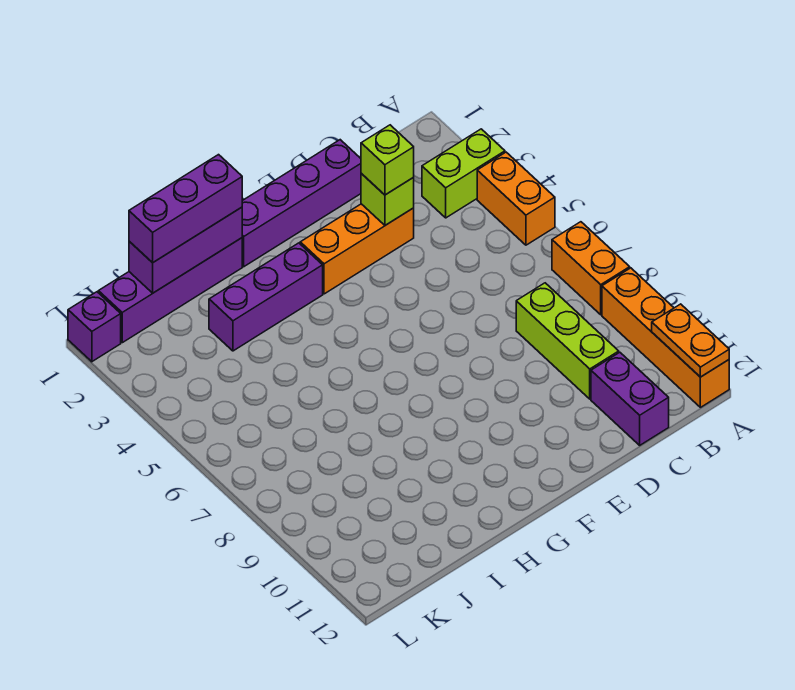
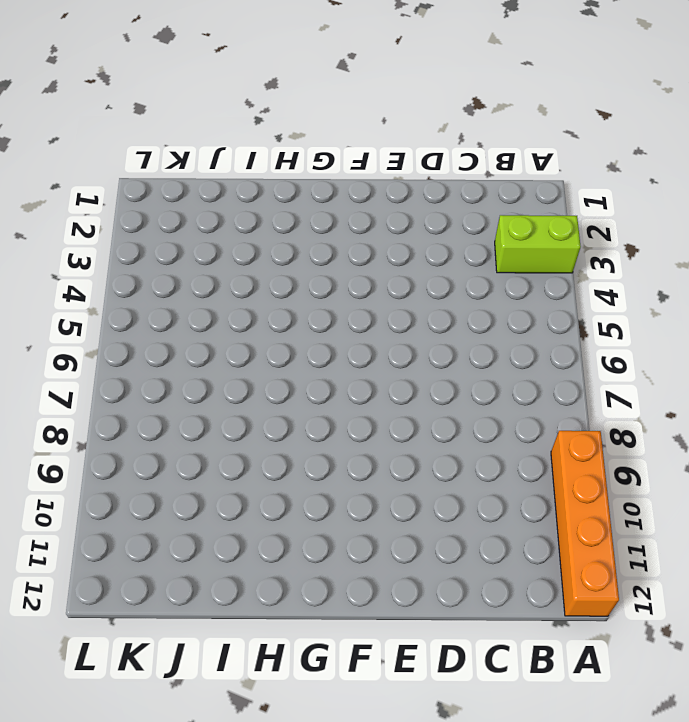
none -> orange brick A4:A5 level 1
none -> orange brick A7:A8 level 1
none -> lime brick C8:C10 level 1

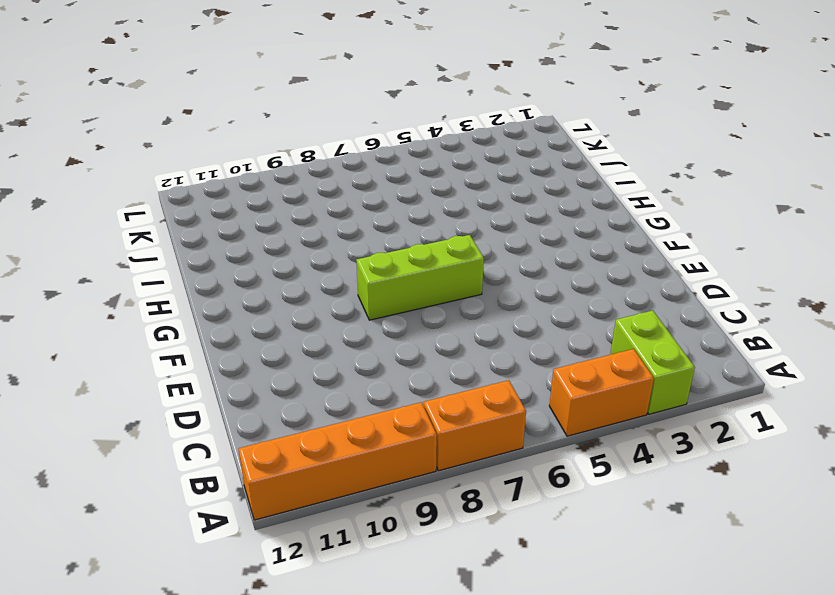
lime brick F6:F8 level 1 -> lime brick C8:C10 level 1
none -> purple brick C11:C12 level 1
none -> purple brick D1:G1 level 1
none -> orange brick D3:F3 level 1

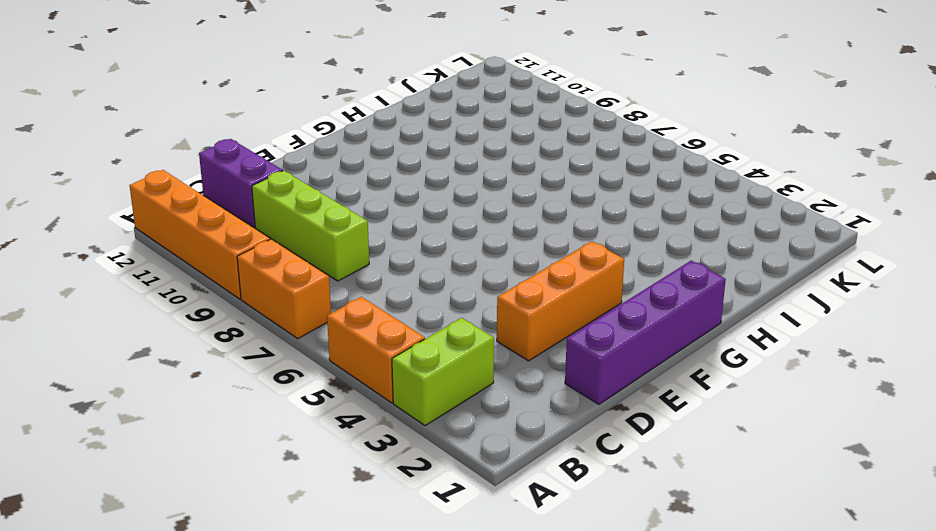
none -> purple brick G3:I3 level 1
none -> purple brick H1:K1 level 1
none -> purple brick L1 level 1

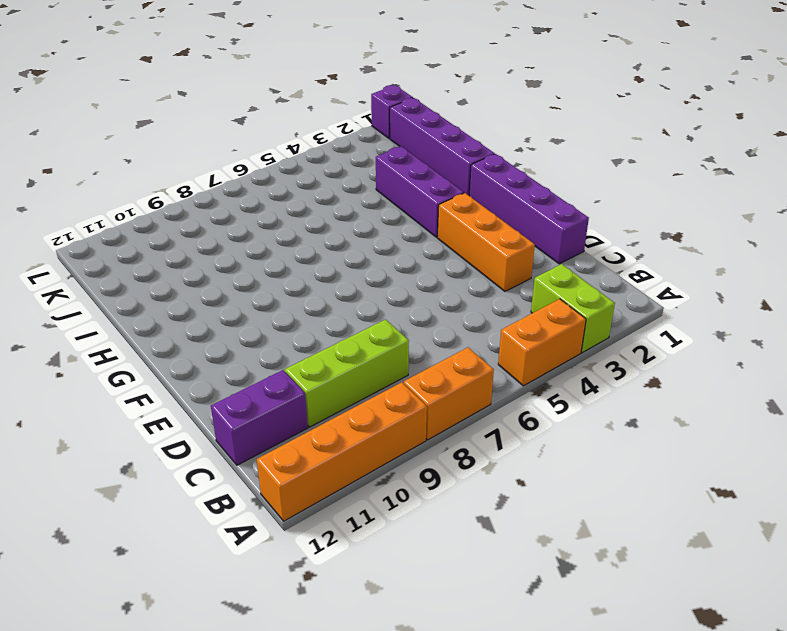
none -> orange plate A11:A12 level 2
none -> lime brick D3 level 2
none -> purple brick H1:J1 level 2

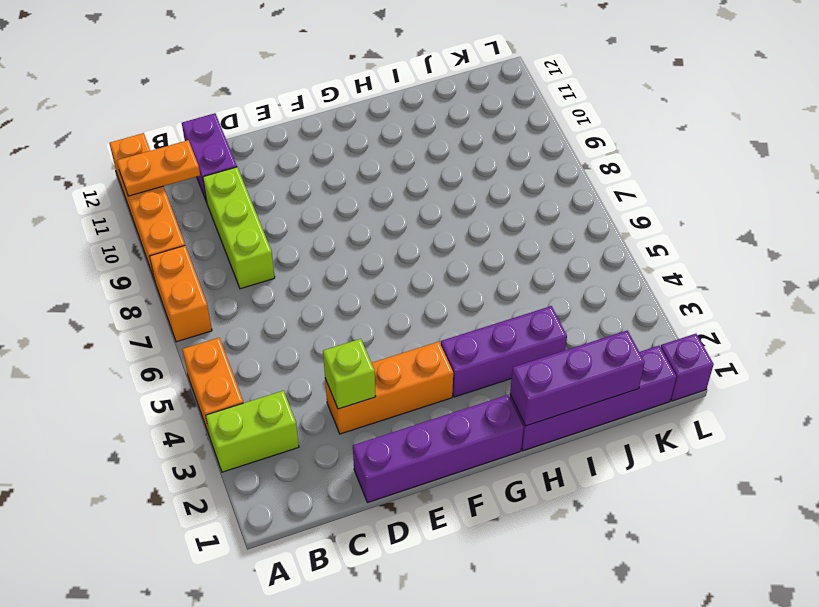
orange plate A11:B11 level 2 -> orange plate A11:A12 level 2
none -> lime brick D3 level 3
none -> purple brick H1:J1 level 3

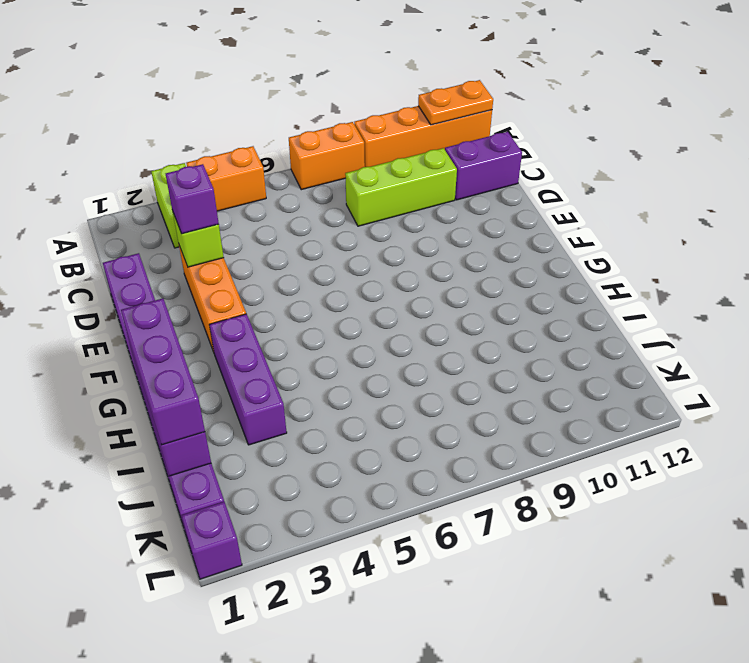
purple brick D3 level 3 -> lime brick D3 level 3

